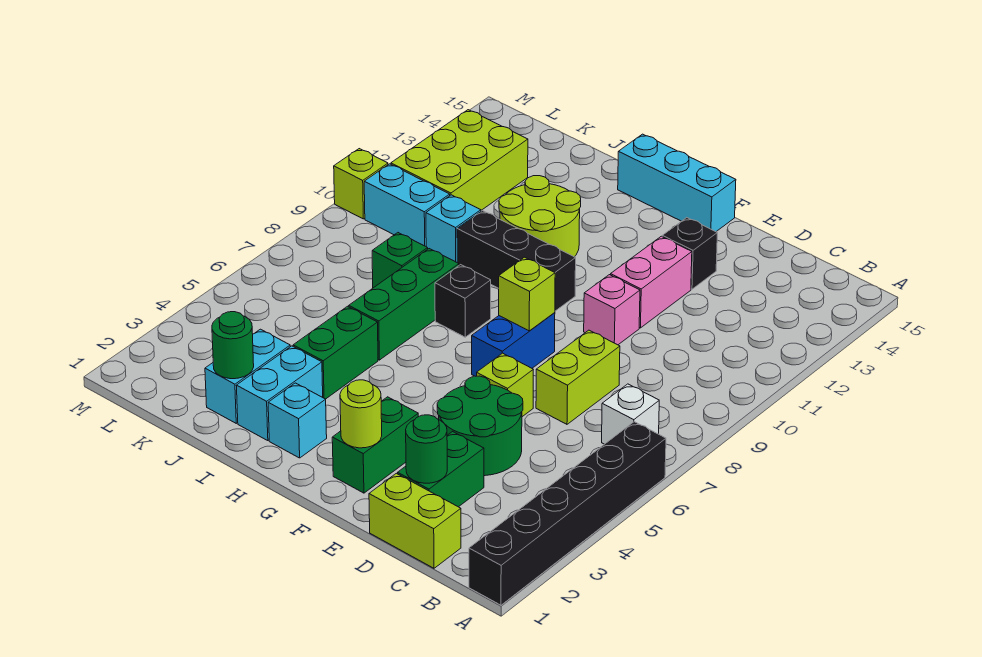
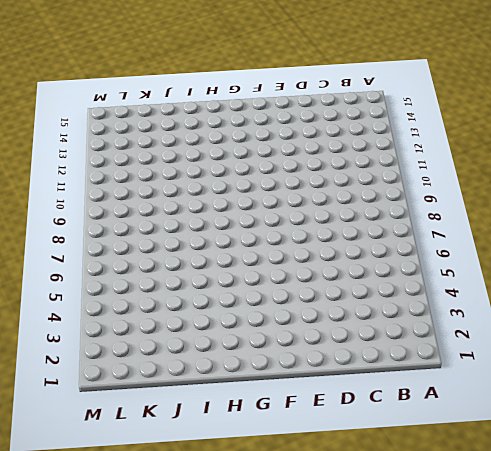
none -> black brick A1:A6 level 1
none -> white brick B7 level 1
none -> lime brick C1:D1 level 1
none -> green brick D2:D3 level 1

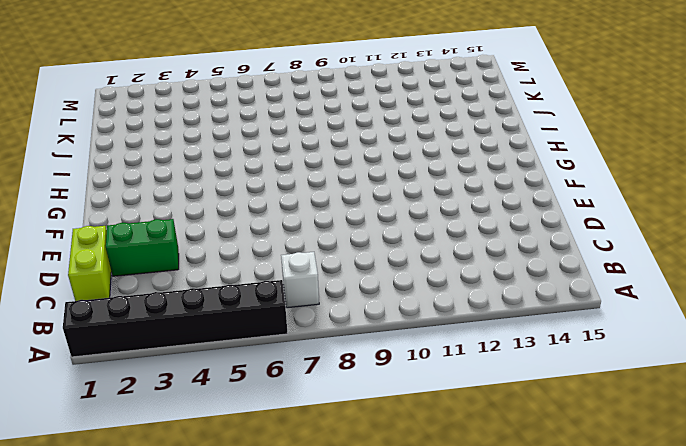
none -> green round brick D4:E5 level 1
none -> lime brick D7:D8 level 1
none -> lime brick E6 level 1
none -> pink brick E10 level 1

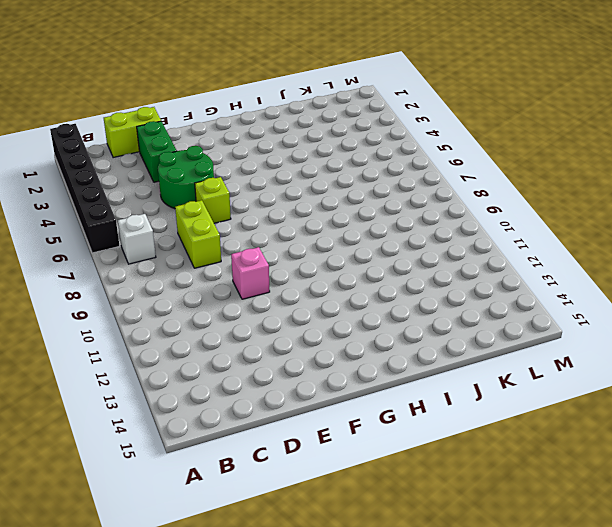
none -> pink brick E11:E12 level 1
none -> black brick E13 level 1
none -> green brick F2:F3 level 1
none -> blue brick F7:F8 level 1

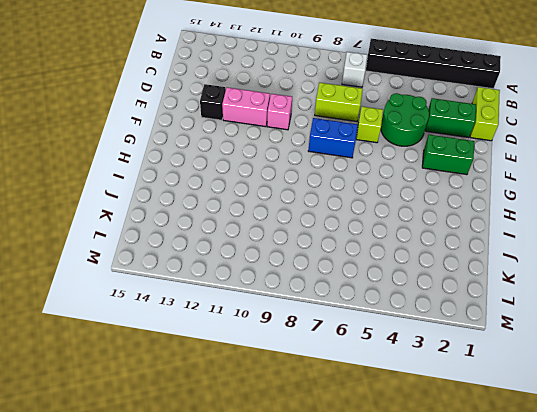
none -> cyan brick F15:H15 level 1
none -> black brick G10:I10 level 1
none -> cyan brick H2 level 1
none -> black brick H8 level 1

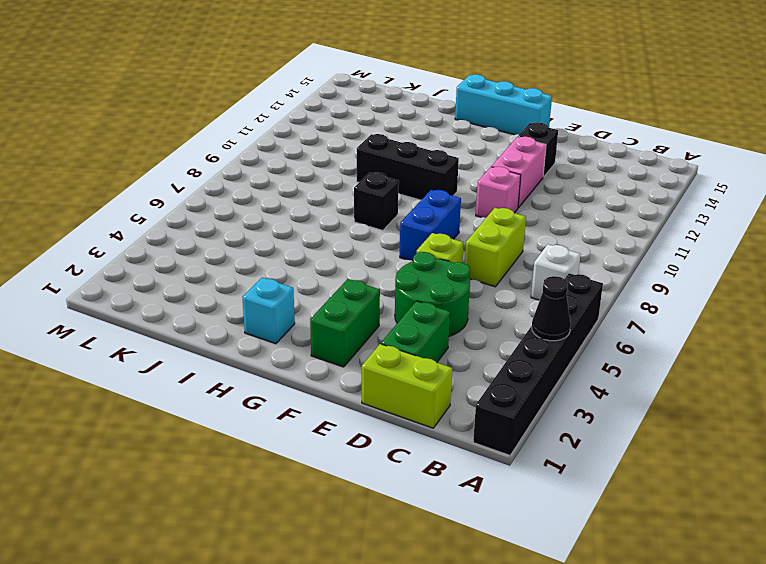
black cone A4 level 2 -> none
none -> lime round brick H11:I12 level 1
none -> cyan brick I2:I3 level 1
none -> green brick I4:I5 level 1
none -> green brick I6:I8 level 1

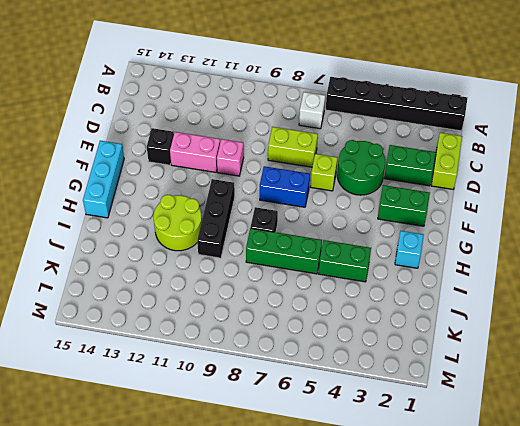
none -> cyan brick I2:I3 level 1
none -> cyan brick J2:J3 level 1
none -> green brick J8 level 1
none -> cyan brick J10 level 1

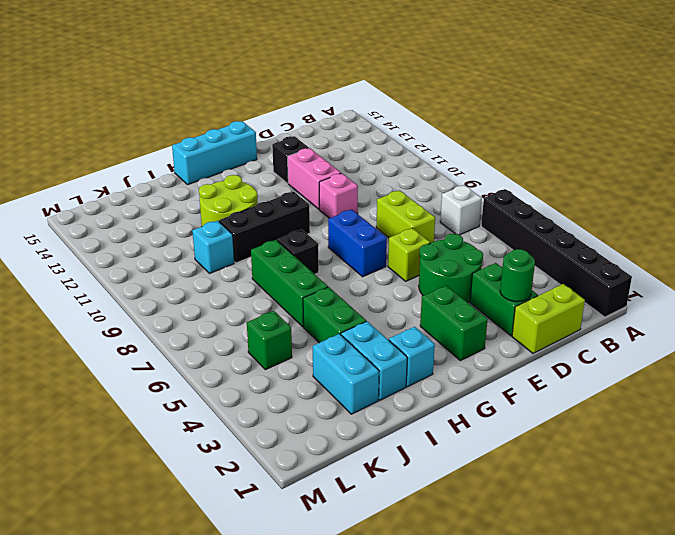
green brick K5 level 1 -> green brick J8 level 1
none -> cyan brick K10:L10 level 1
none -> lime brick K11:L13 level 1
none -> lime brick M10 level 1
none -> lime round brick F2 level 2

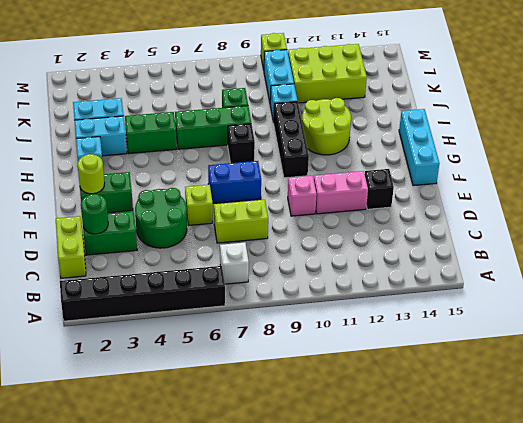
none -> lime brick F8 level 2
none -> green round brick J2 level 2

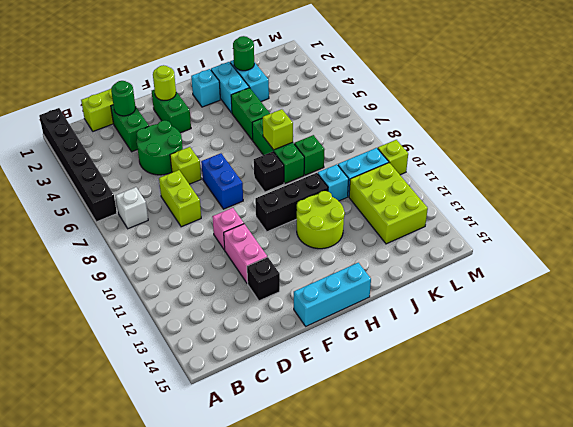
lime brick I7 level 2 -> lime brick F8 level 2

